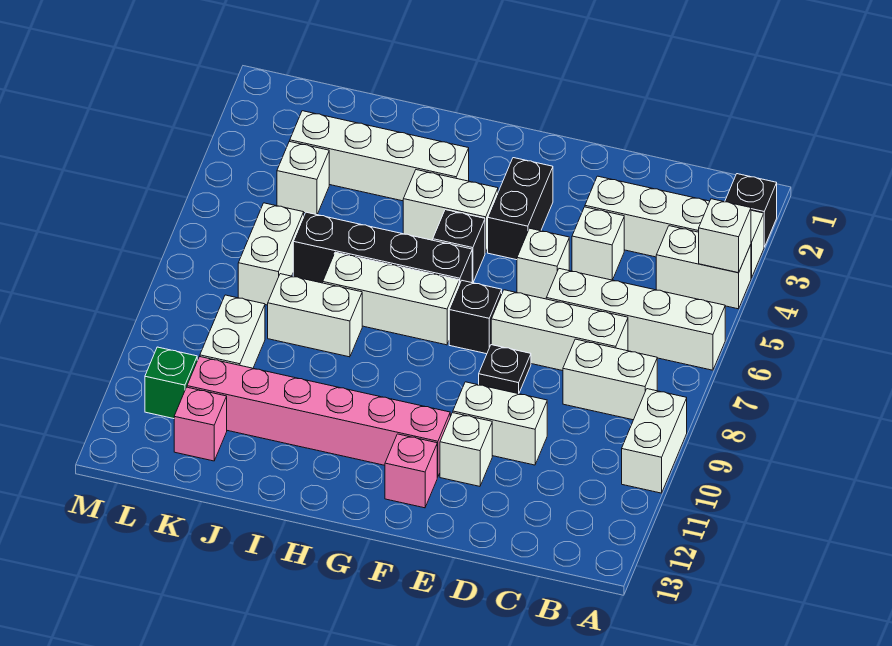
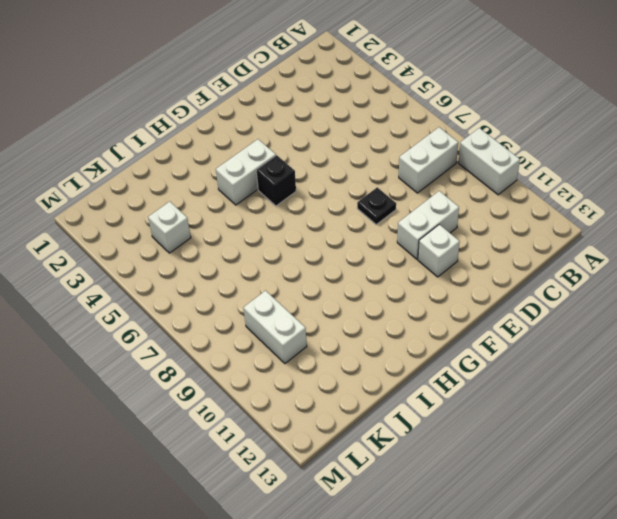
none -> black brick A2 level 1
none -> white brick A3:D3 level 1
none -> white brick A4:B4 level 1

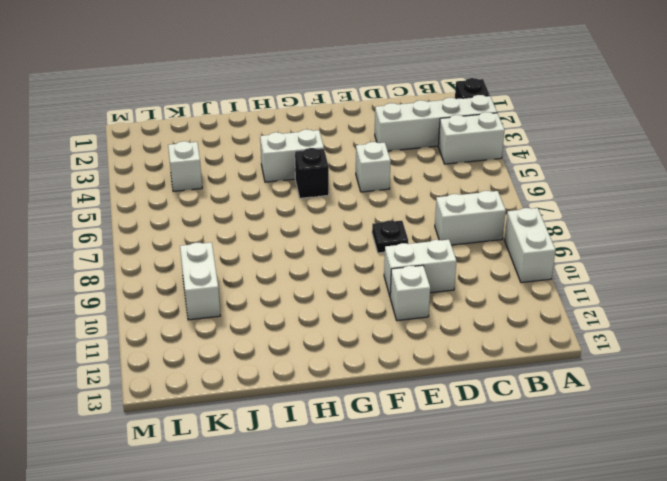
none -> white brick A6:D6 level 1
none -> white brick C7:E7 level 1
none -> white brick D4 level 1

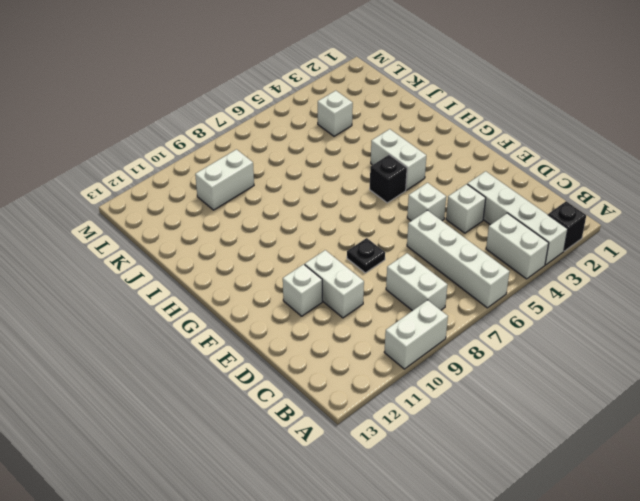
none -> white brick C7:E7 level 1
none -> black brick F3:F4 level 1
none -> black brick F7 level 1

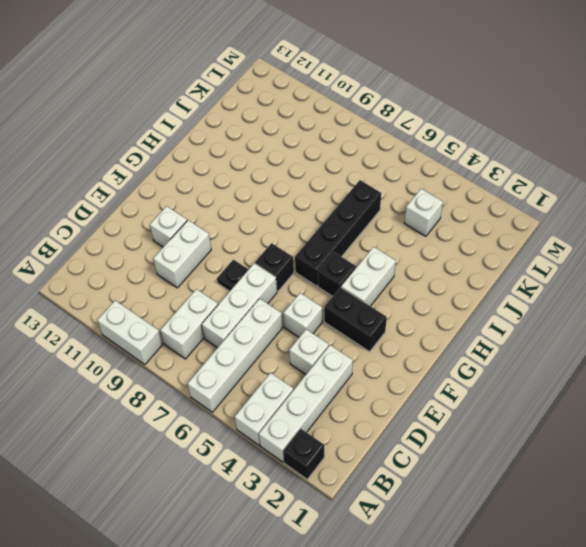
none -> pink brick F11:K11 level 1
none -> pink brick F12 level 1
none -> white brick G7:I7 level 1

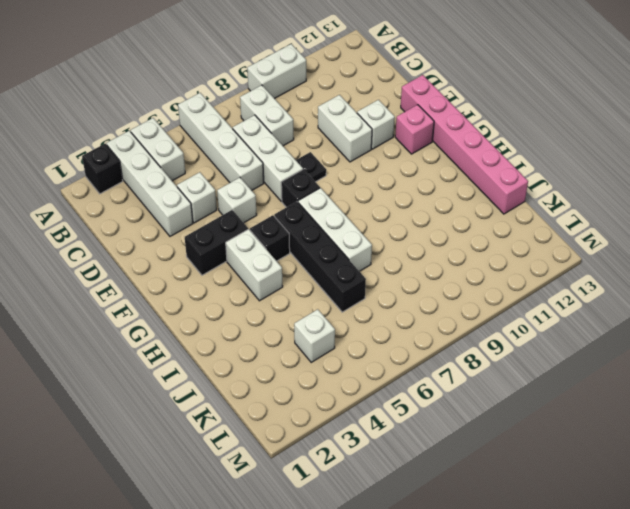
pink brick E13:J13 level 1 -> pink brick F11:K11 level 1
none -> white brick H3:K3 level 1
none -> white brick I8:J8 level 1
none -> white brick K6:K7 level 1

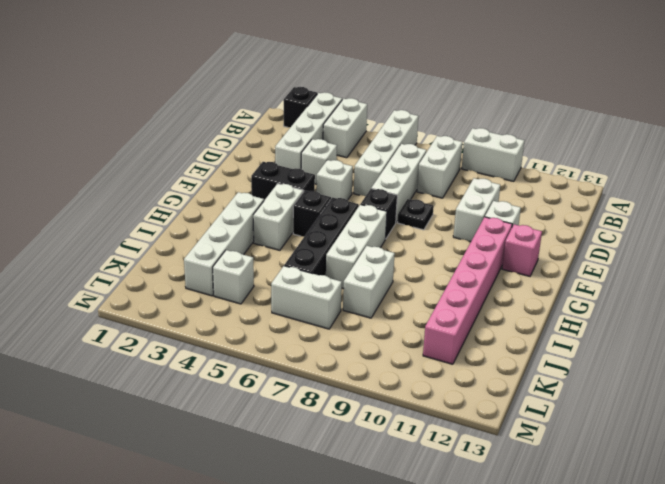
none -> white brick K9:K10 level 1
none -> pink brick K12 level 1
none -> green brick L11 level 1

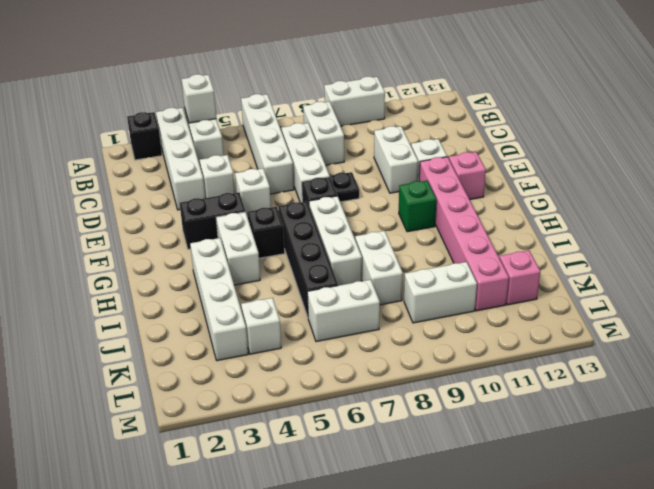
green brick G10 level 1 -> green brick L11 level 1

